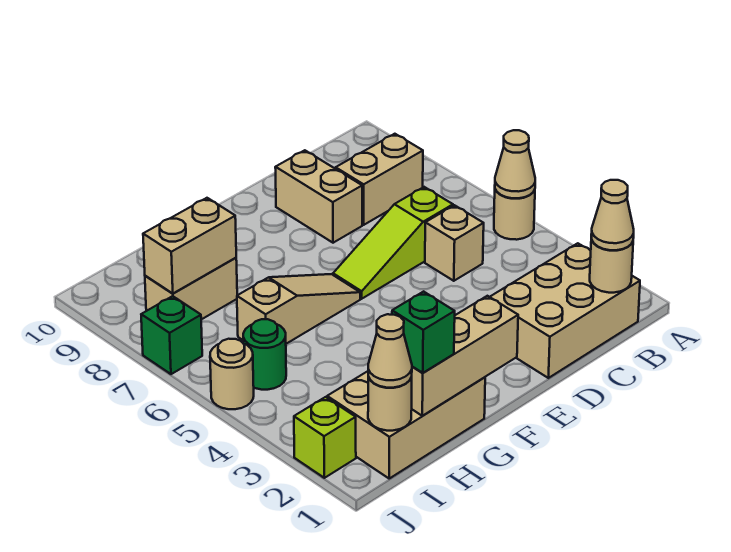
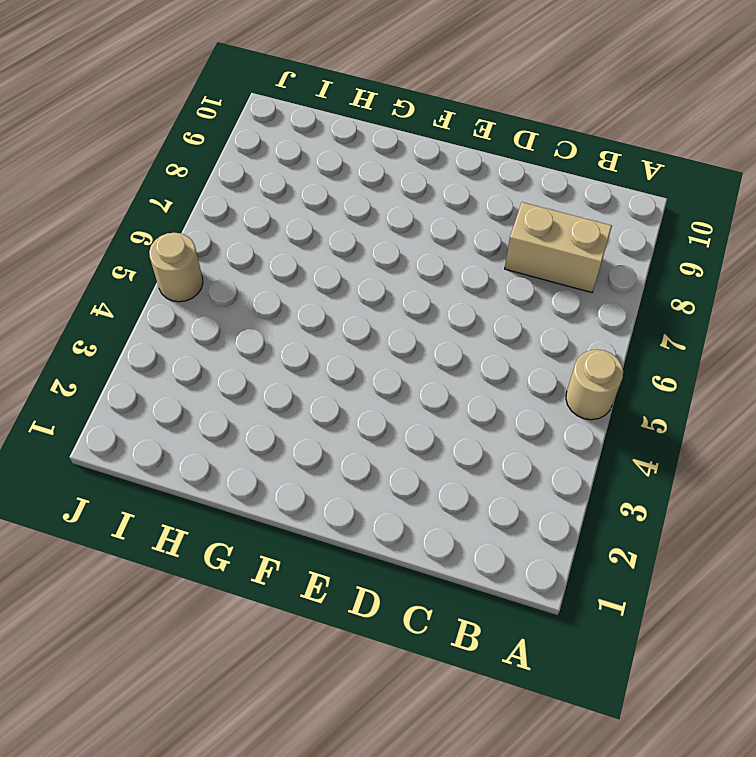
none -> tan brick B1:D2 level 1
none -> tan brick C5 level 1
none -> lime slope C6:E6 level 1 top C

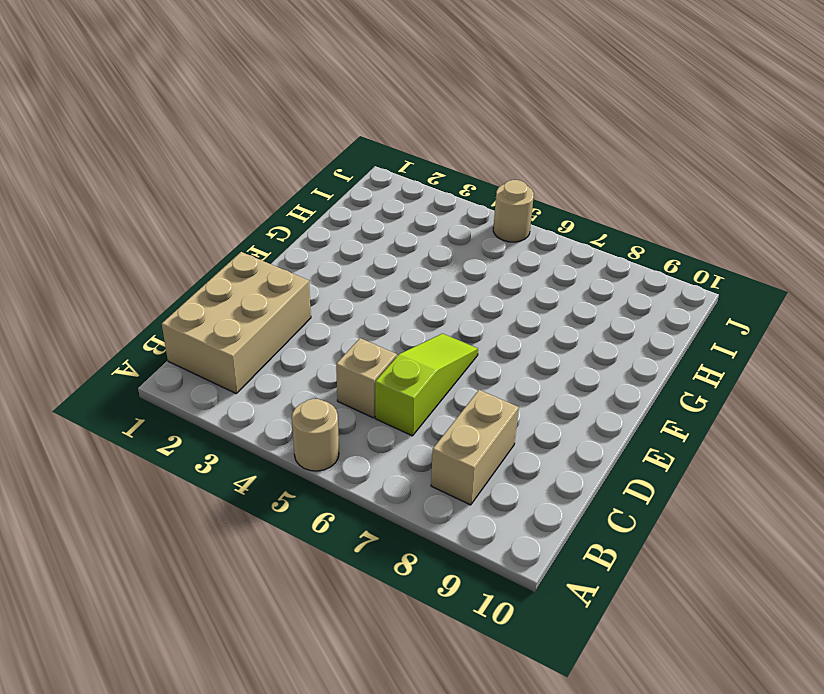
none -> tan brick D8:D9 level 1
none -> tan slope F6:H6 level 1 top H
none -> tan brick G1:I2 level 1

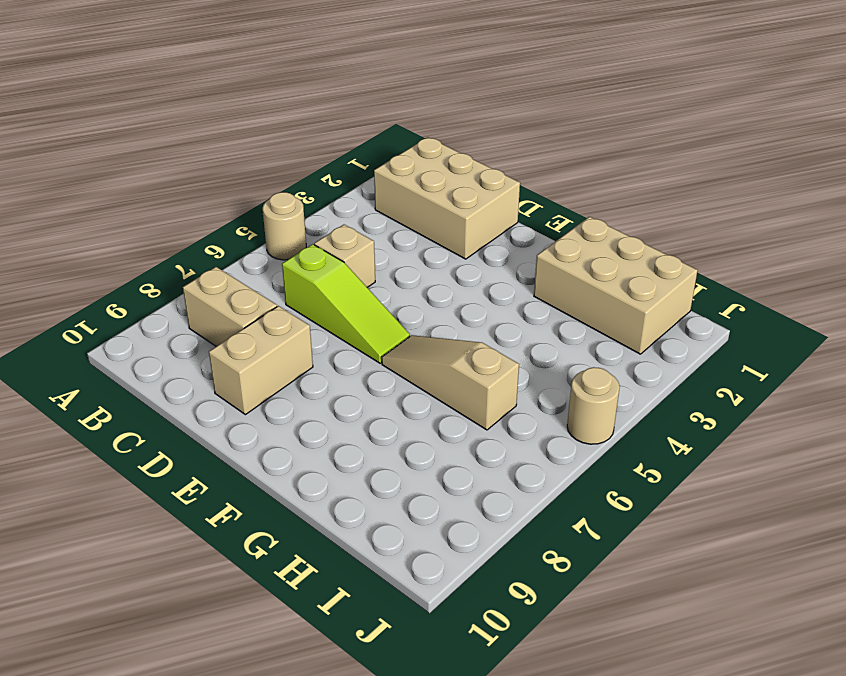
none -> tan brick H8:I8 level 1
none -> green round brick I5 level 1
none -> lime brick J2 level 1

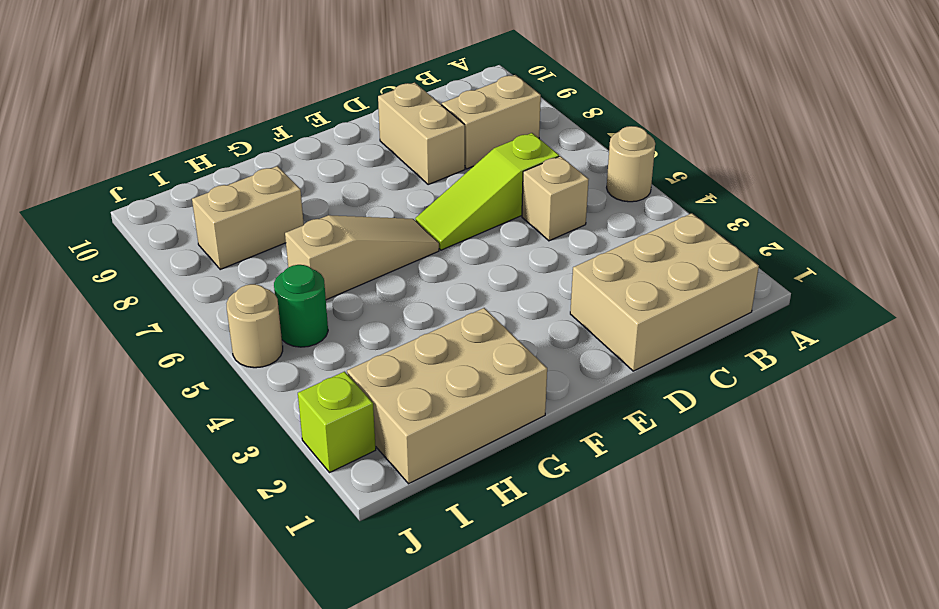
none -> green brick J7 level 1
none -> tan cone A5 level 2
none -> tan round brick B1 level 2

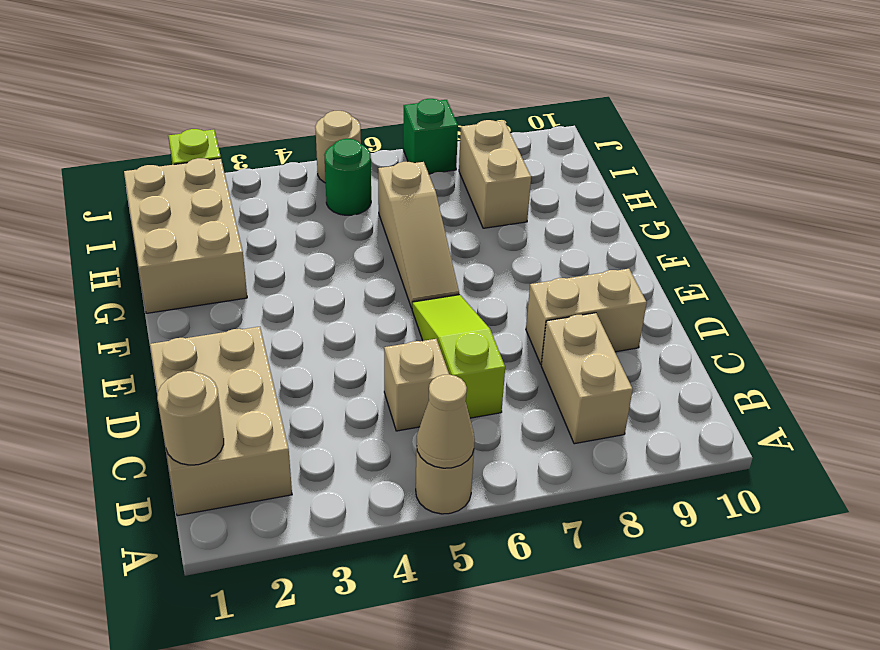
none -> tan brick F1:H1 level 2
none -> tan brick H8:I8 level 2
none -> tan round brick I1 level 2

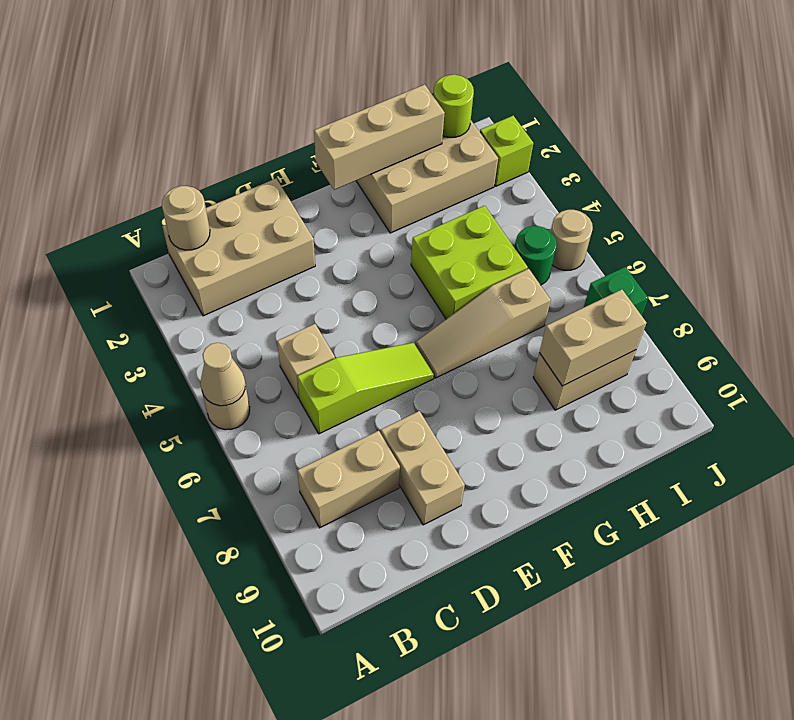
lime brick G4:H5 level 1 -> none
lime round brick I1 level 2 -> tan round brick I1 level 2
none -> tan cone B1 level 3
none -> green brick H1 level 3
none -> tan cone I1 level 3

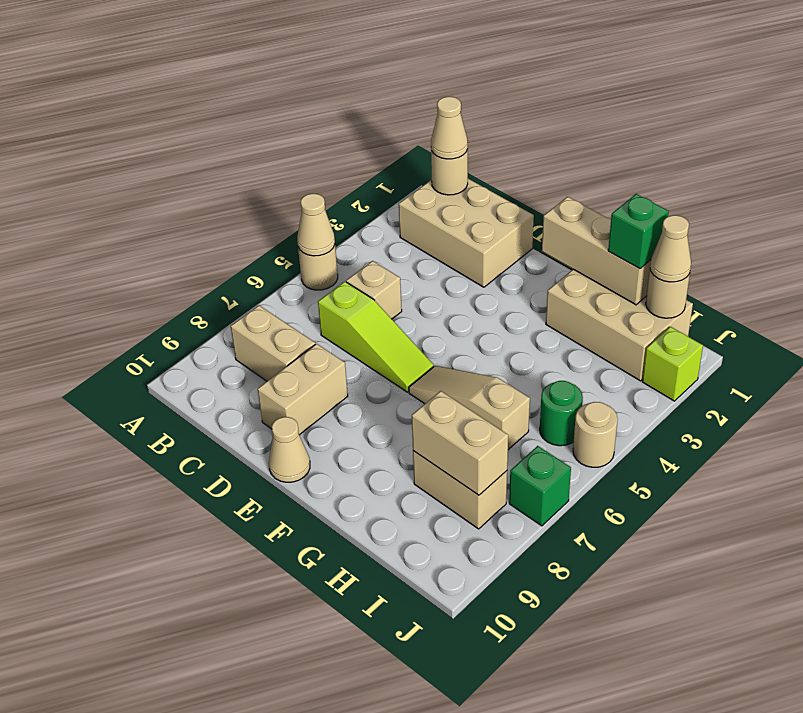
tan cone E10 level 1 -> none

